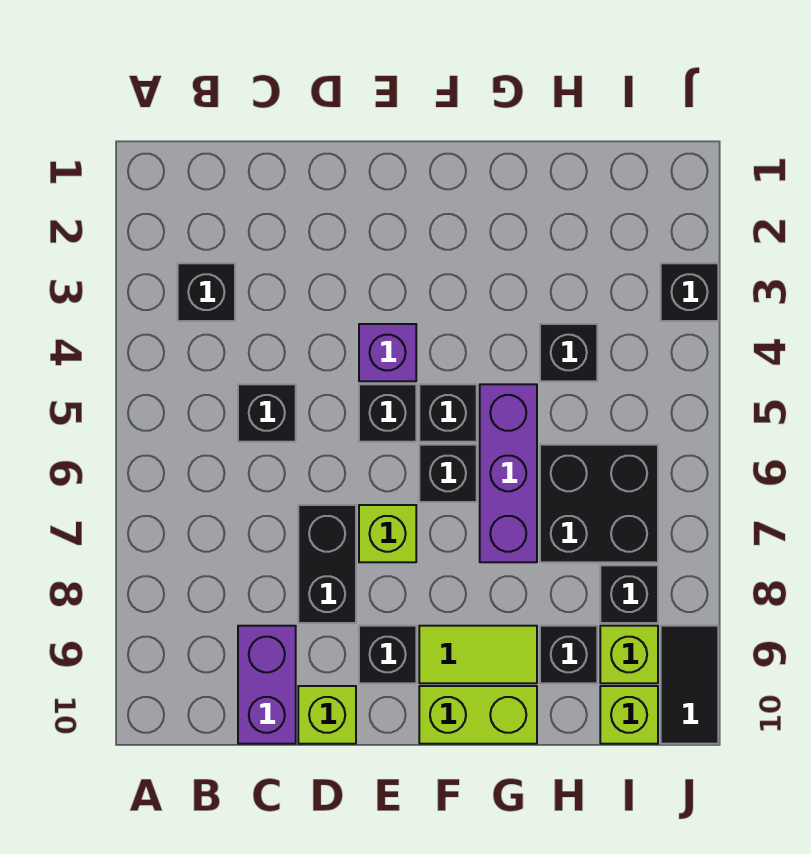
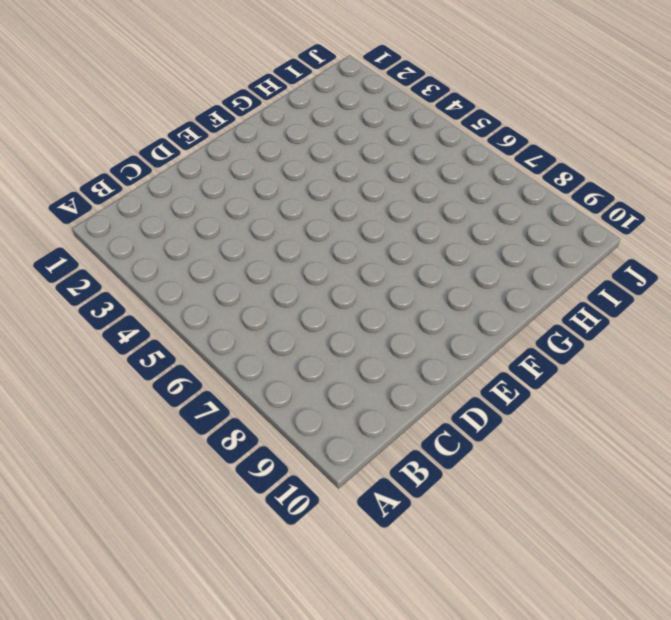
none -> black brick B3 level 1
none -> black brick C5 level 1
none -> purple brick C9:C10 level 1

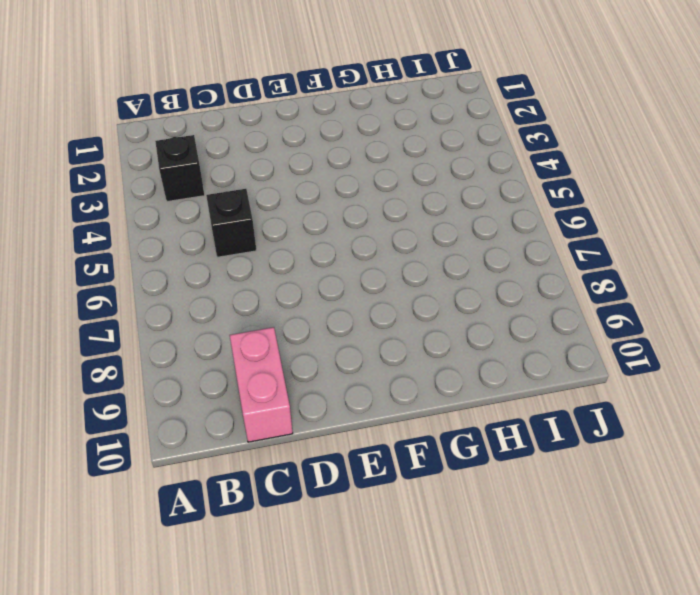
pink brick C9:C10 level 1 -> purple brick C9:C10 level 1
none -> black brick D7:D8 level 1
none -> lime brick D10 level 1
none -> purple brick E4 level 1

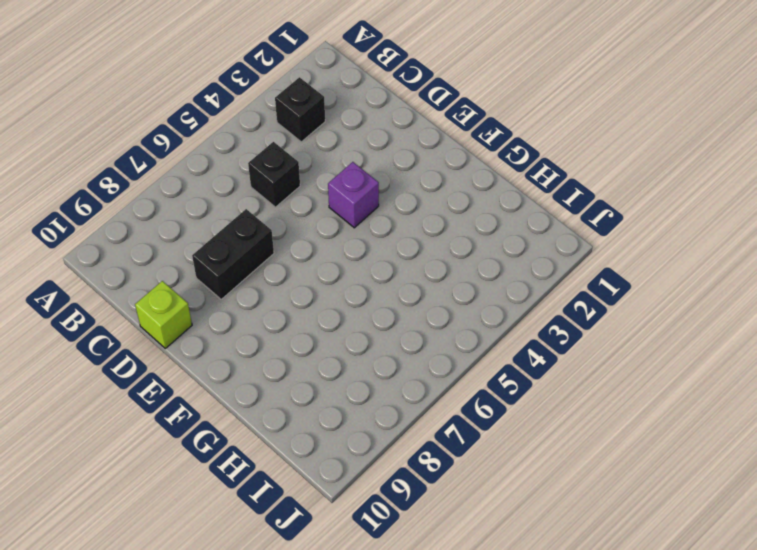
none -> purple brick C9:C10 level 1
none -> black brick E5 level 1
none -> lime brick E7 level 1

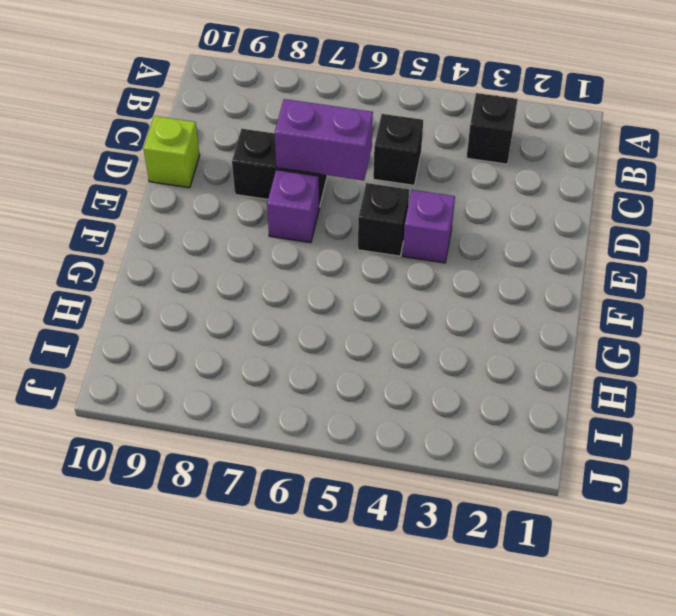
purple brick D6:D7 level 2 -> purple brick C9:C10 level 1
purple brick E7 level 1 -> lime brick E7 level 1
none -> black brick E9 level 1
none -> black brick F5 level 1
none -> black brick F6 level 1

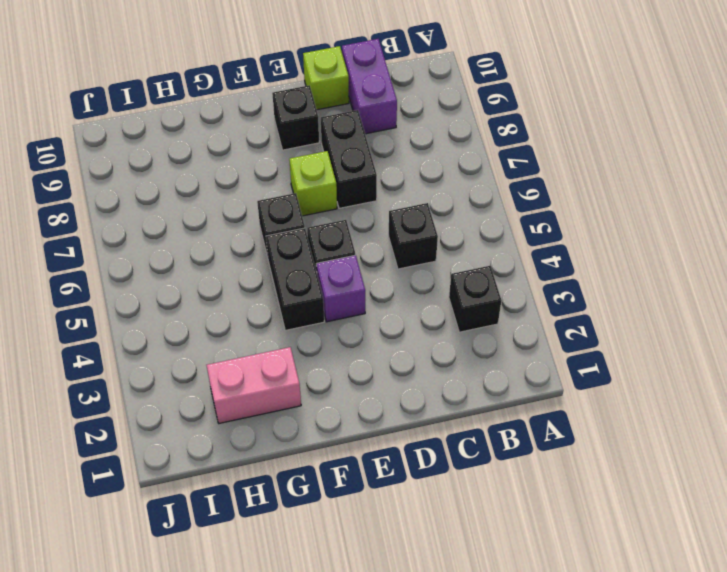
black brick F4:F5 level 1 -> black brick F5 level 1
pink brick G2:H2 level 1 -> none
none -> lime tile F9:G9 level 1
none -> lime brick F10:G10 level 1
none -> purple brick G5:G7 level 1

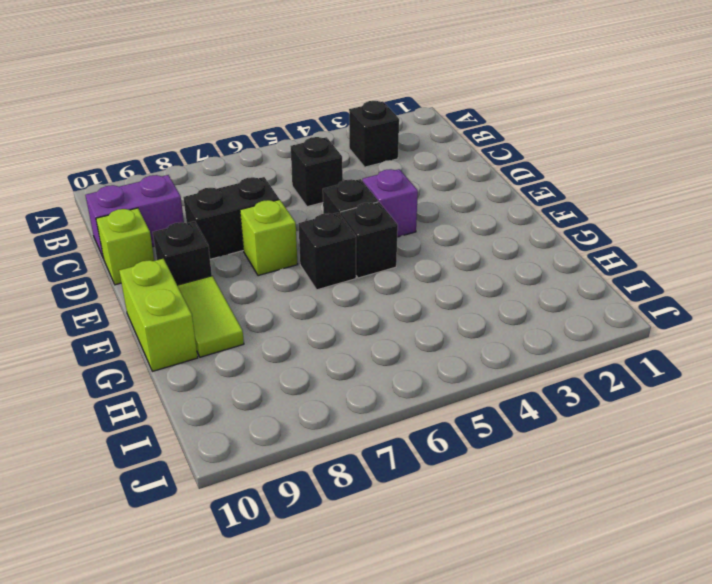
none -> purple brick G5:G7 level 1
none -> black brick H4 level 1
none -> black brick H6:I7 level 1

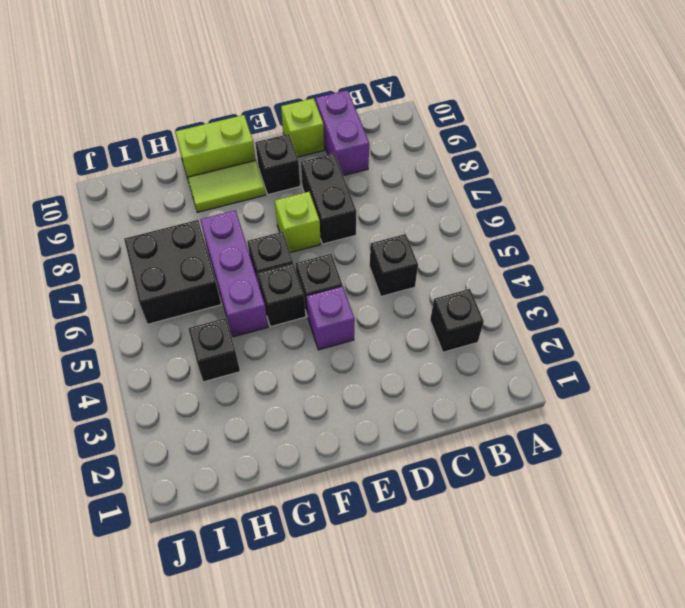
none -> black brick H9 level 1
none -> black brick I8 level 1
none -> lime brick I9 level 1

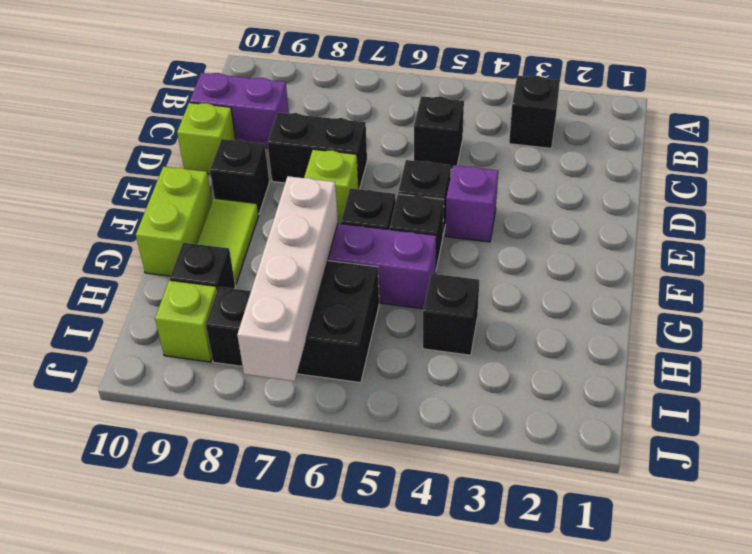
white brick G7:J7 level 2 -> none
none -> lime brick I10 level 1
none -> black brick J3 level 1
none -> black tile J9:J10 level 1

